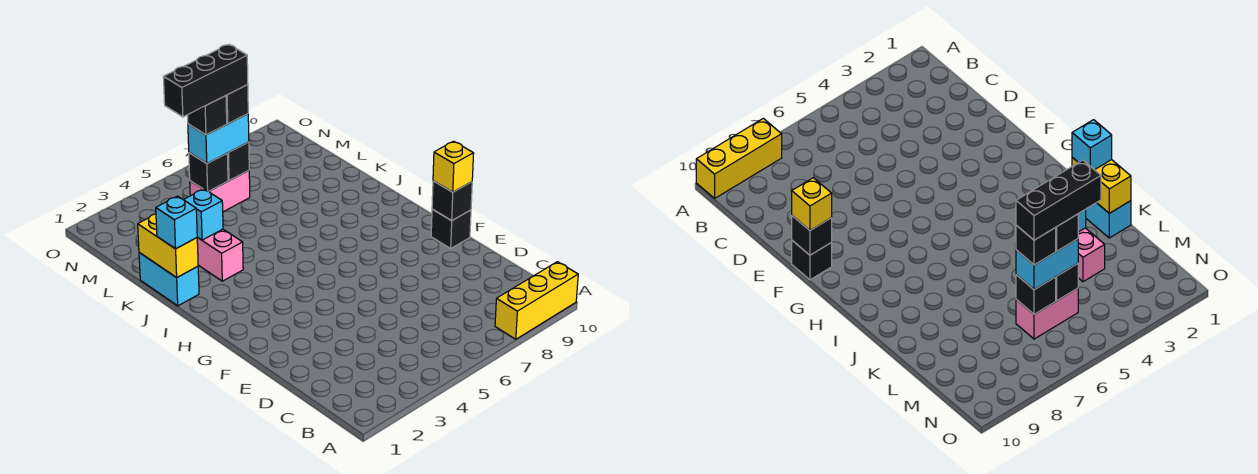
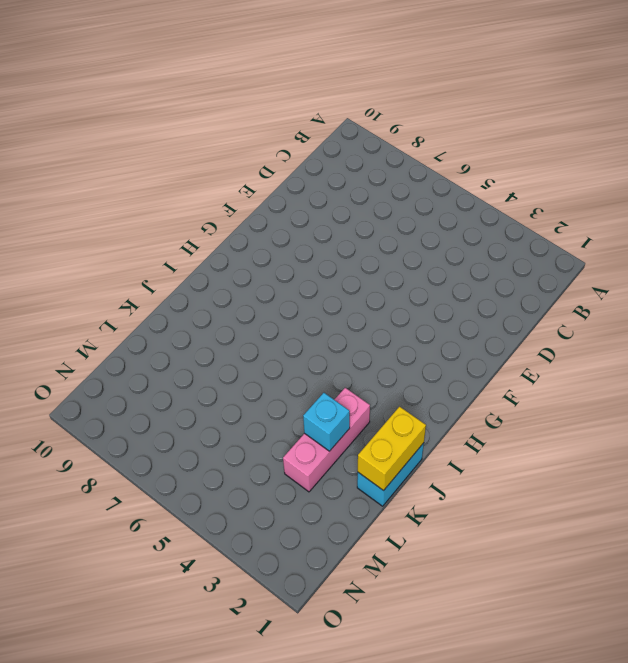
none -> yellow brick A8:A10 level 1
none -> black brick F10 level 1
none -> pink brick M5:M6 level 1

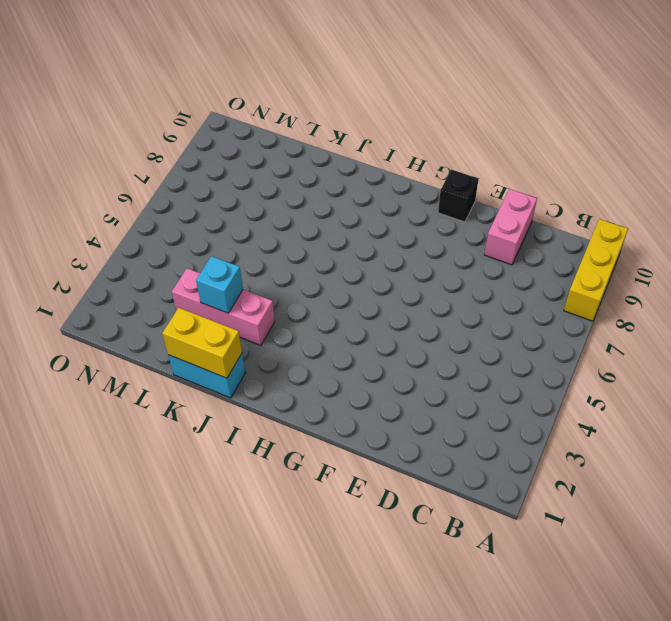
pink brick D9:D10 level 1 -> pink brick M5:M6 level 1
none -> black brick F10 level 2
none -> black brick M5 level 2
none -> black brick M6 level 2

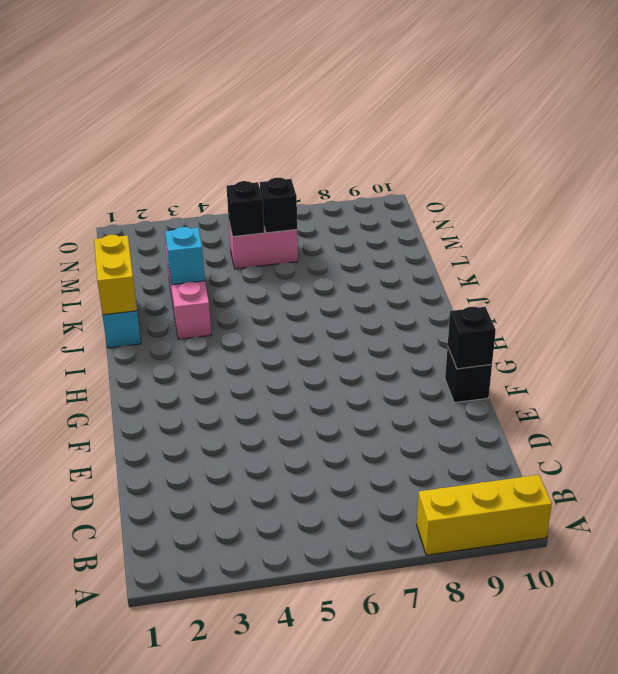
none -> yellow brick F10 level 3
none -> cyan brick J1 level 3
none -> cyan brick M5:M6 level 3

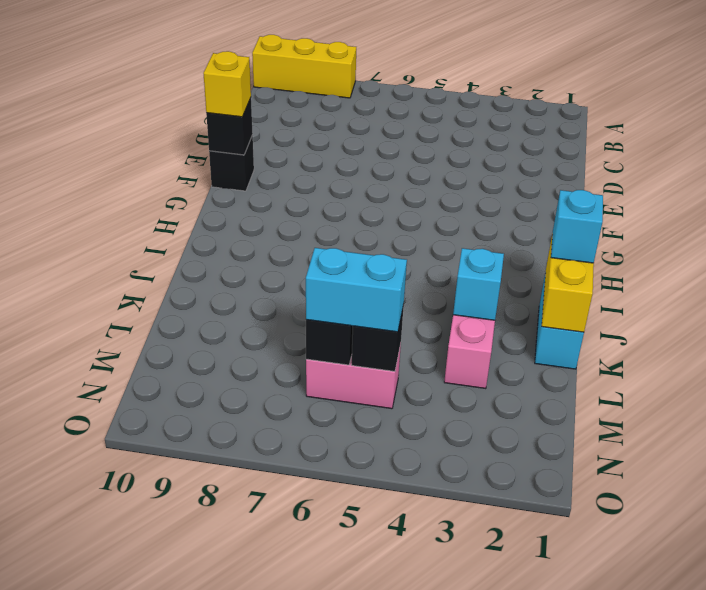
none -> black brick M5 level 4
none -> black brick M6 level 4
none -> black brick M4:M6 level 5

